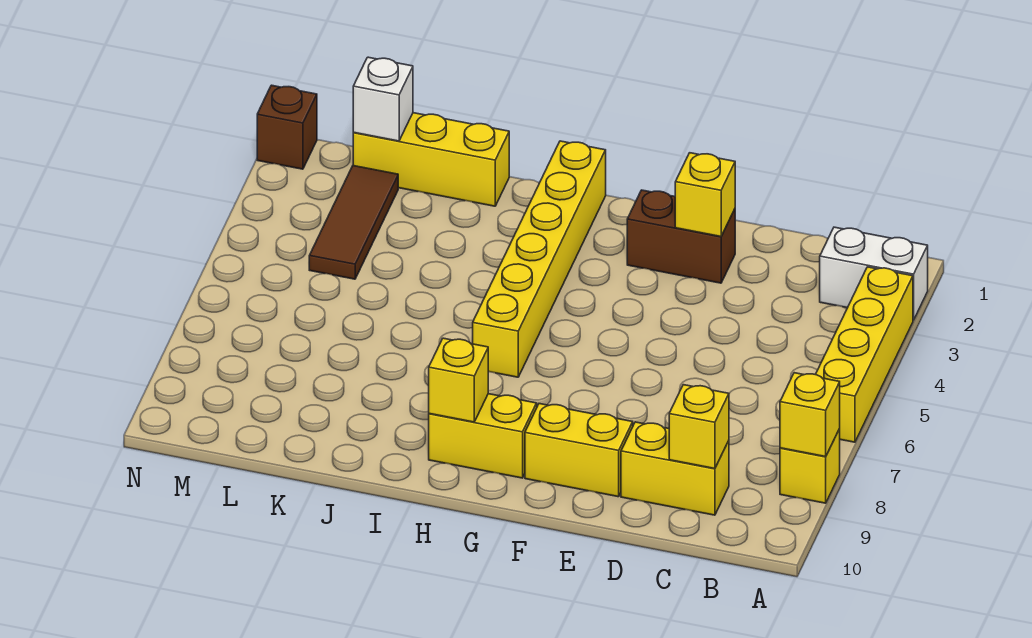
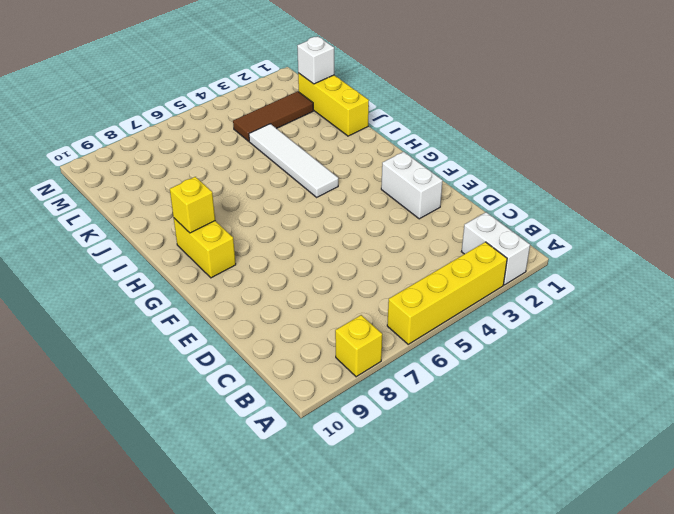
white brick E2:F2 level 1 -> brown brick E2:F2 level 1
white tile H4:K4 level 1 -> yellow brick H1:H6 level 1
none -> yellow brick C9:D9 level 1
none -> yellow brick E9:F9 level 1
none -> brown brick N1 level 1

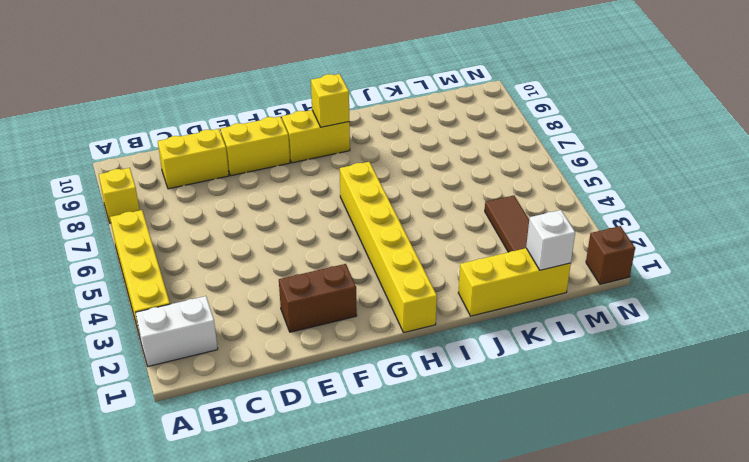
none -> yellow brick A8 level 2
none -> yellow brick C9 level 2
none -> yellow brick E2 level 2

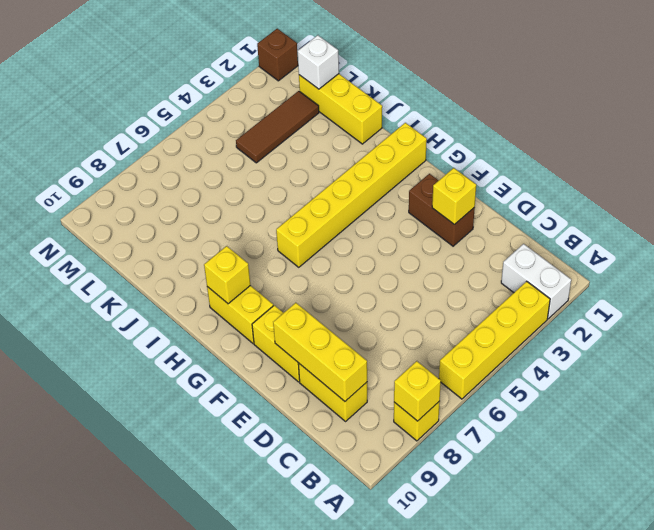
yellow brick C9:E9 level 2 -> yellow brick C9 level 2

